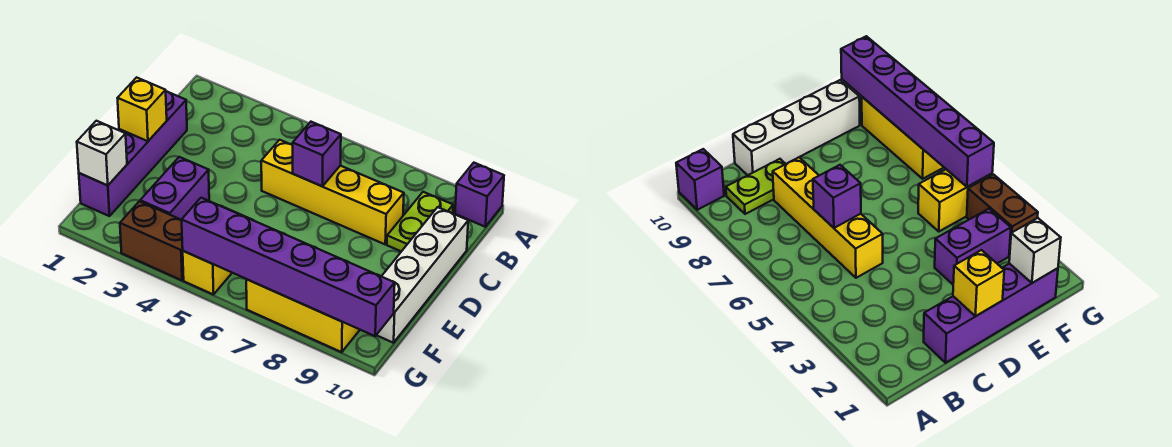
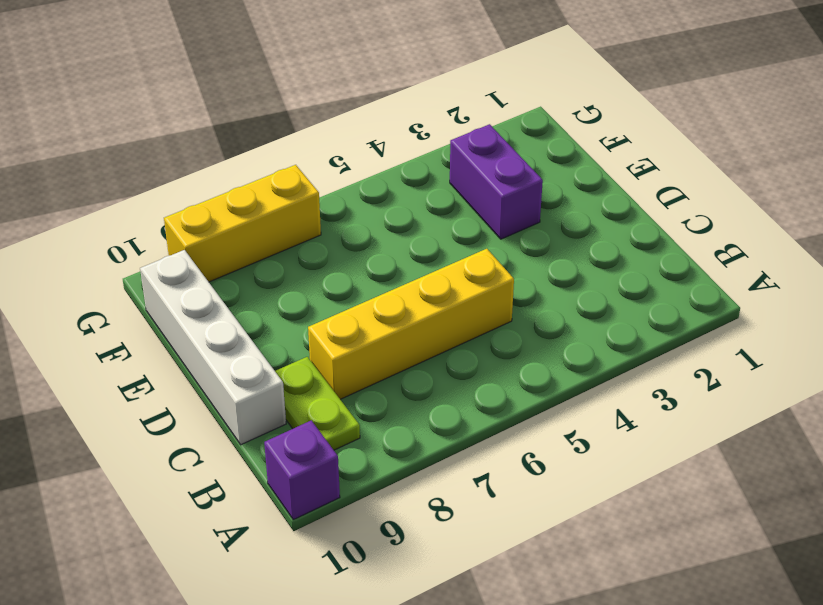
none -> purple brick C1:F1 level 1
none -> yellow brick F5:G5 level 1
none -> brown brick G3:G4 level 1

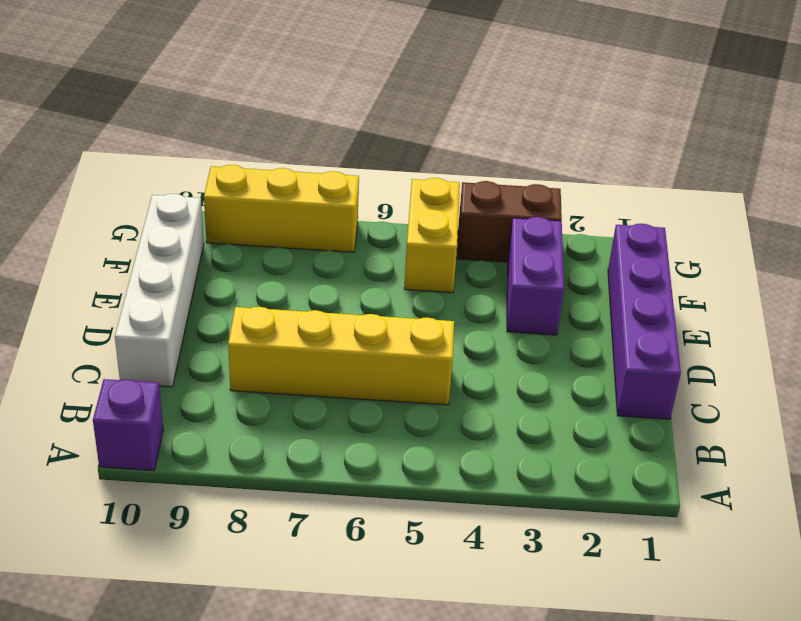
none -> lime plate B9:C9 level 1
none -> purple brick C6 level 2
none -> yellow brick D1 level 2

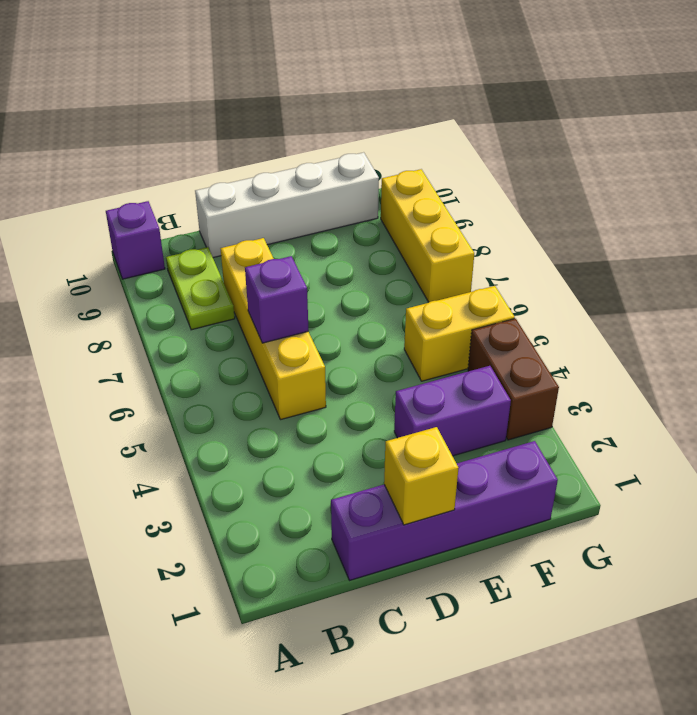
lime plate B8:B9 level 1 -> lime plate B9:C9 level 1
none -> white brick F1 level 2
none -> purple brick G5:G10 level 2

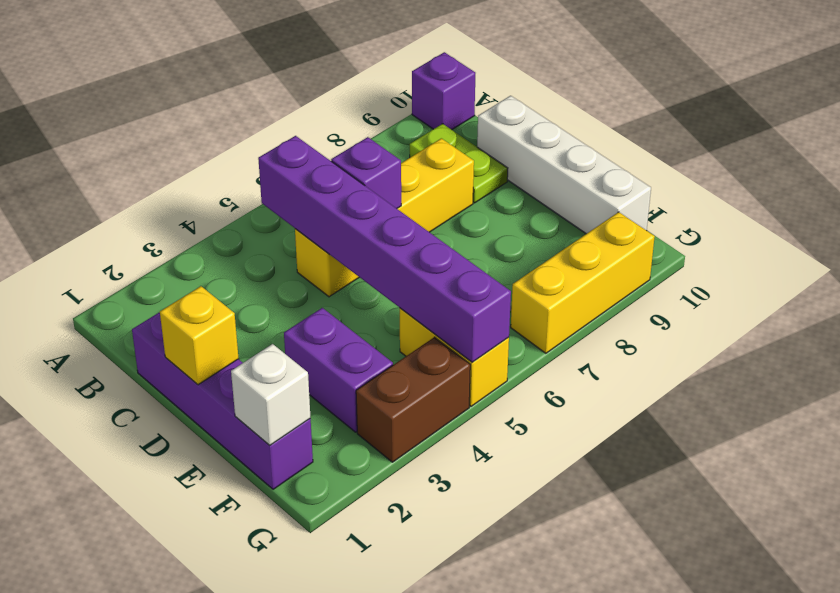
purple brick B5:G5 level 2 -> purple brick G5:G10 level 2

